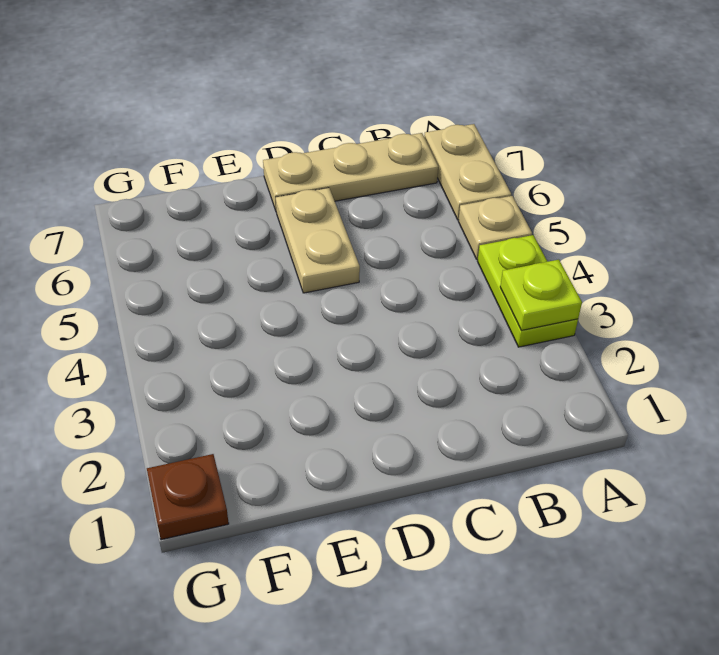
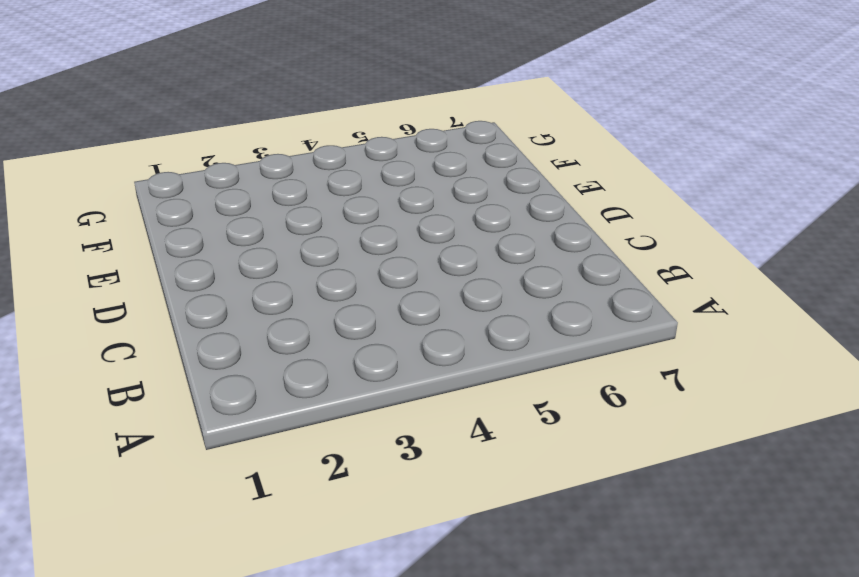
none -> lime plate A3:A4 level 1
none -> tan plate A5 level 1

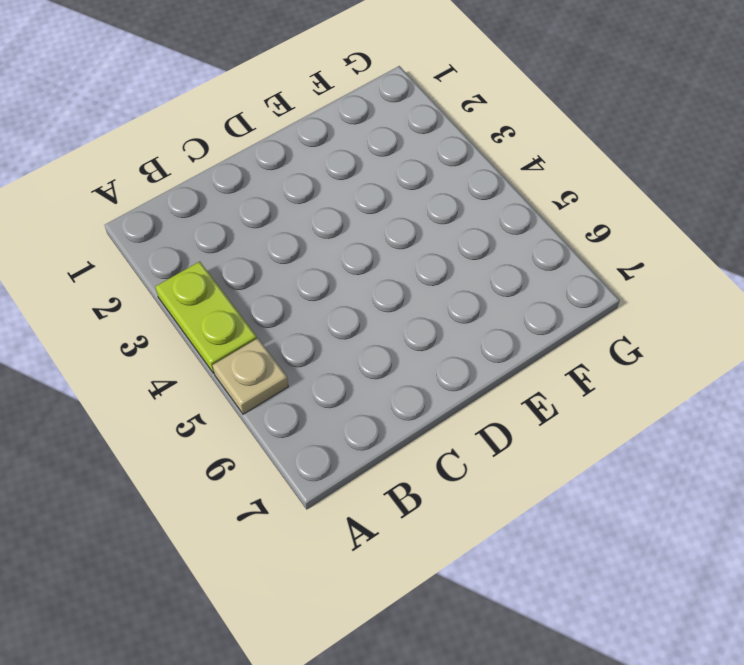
none -> tan plate A6:A7 level 1
none -> tan plate B7:D7 level 1

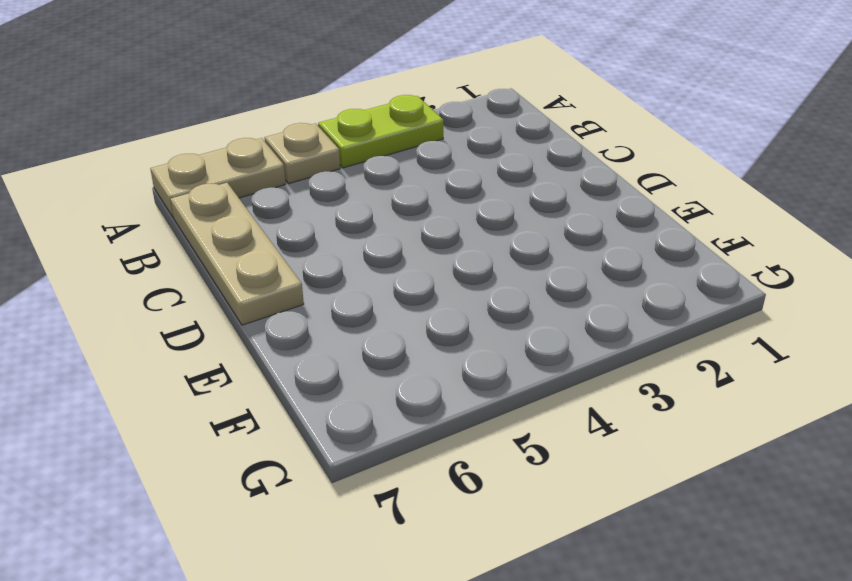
none -> tan plate D5:D6 level 1
none -> brown plate G1 level 1

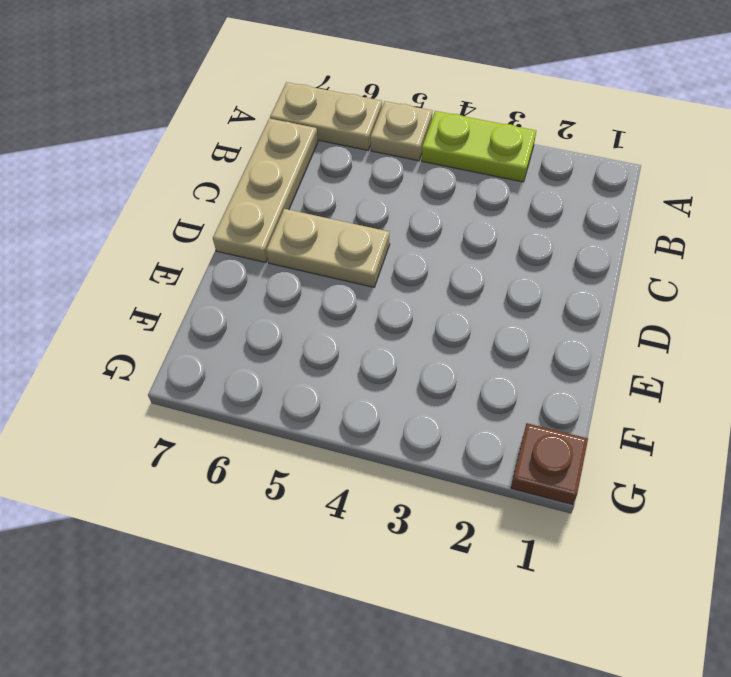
none -> lime plate A3 level 2

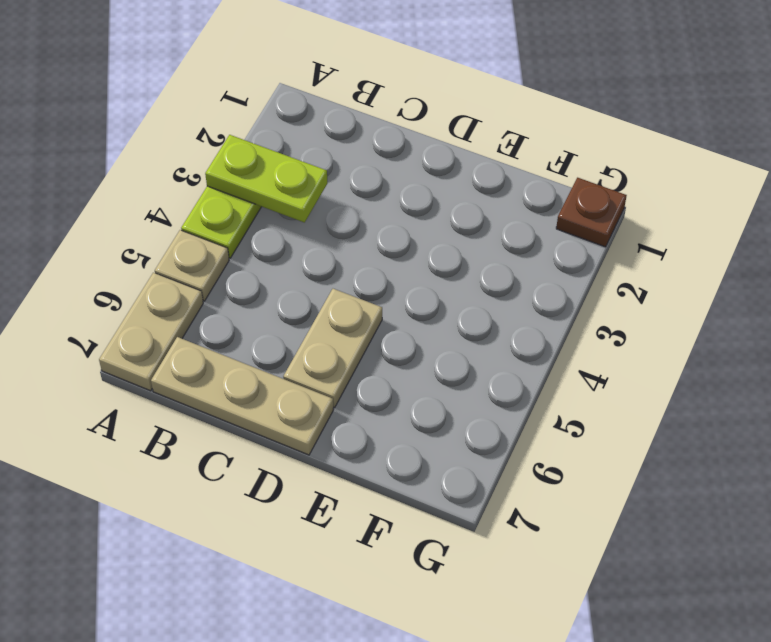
lime plate A3:B3 level 2 -> lime plate A3 level 2

